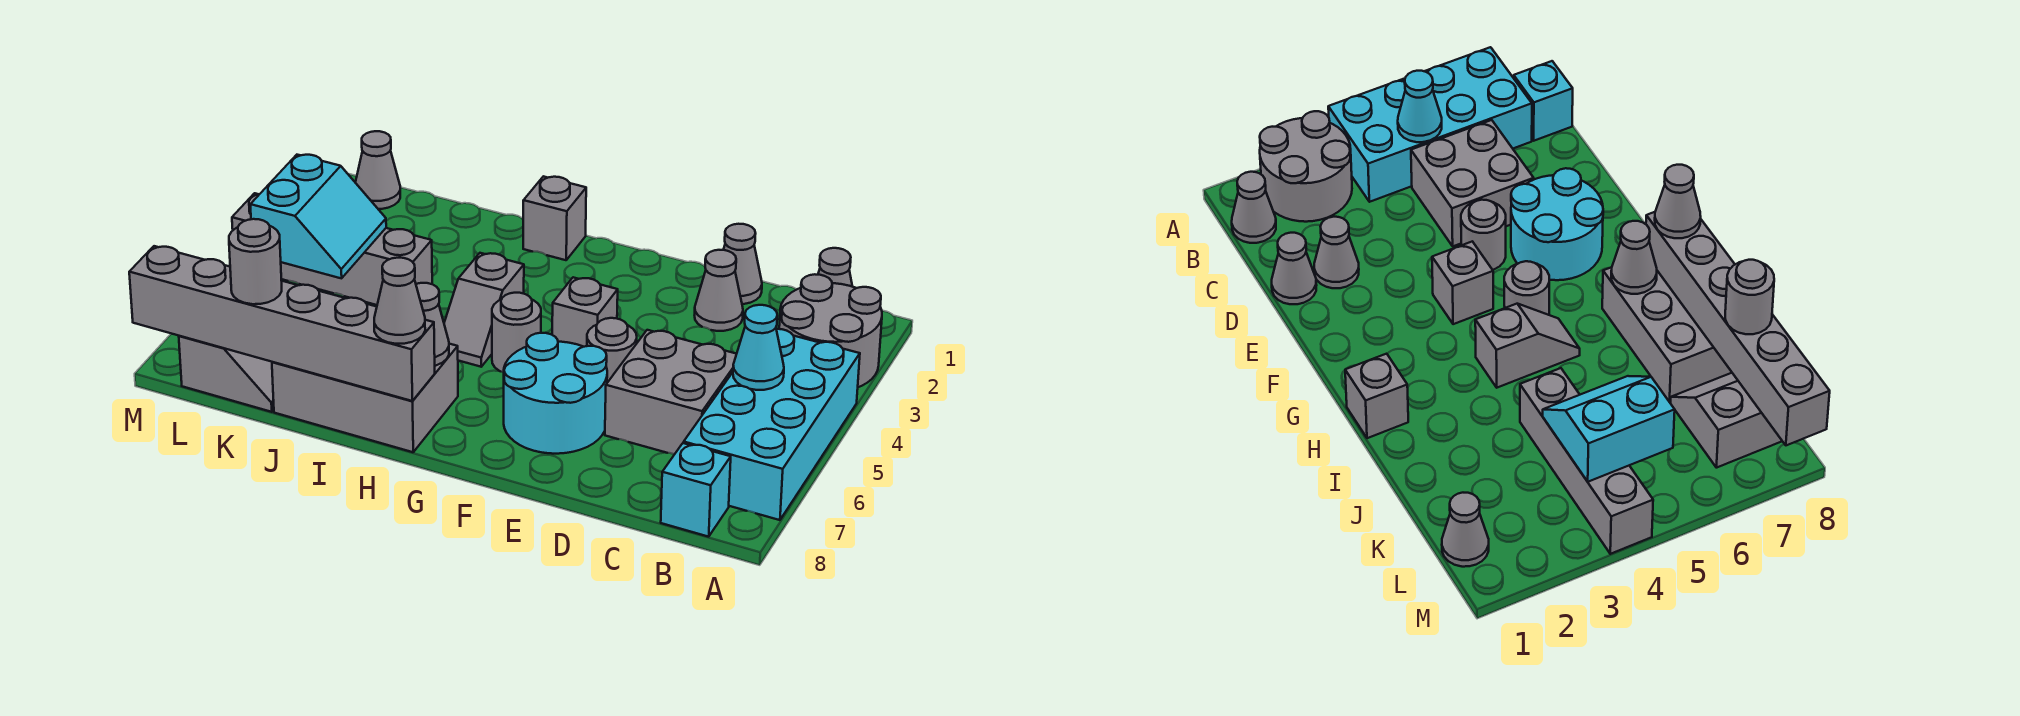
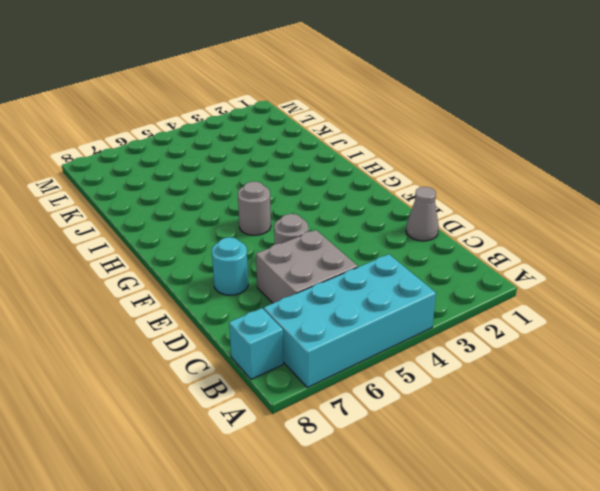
cyan round brick E7 level 1 -> cyan round brick E6:F7 level 1
none -> grey round brick A2:B3 level 1
none -> grey cone B1 level 1
none -> grey cone D2 level 1

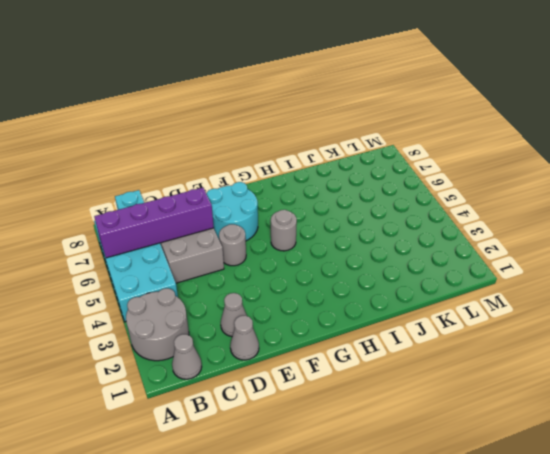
purple brick A6:D6 level 2 -> none
none -> grey brick F4 level 1
none -> grey brick H1 level 1
none -> grey slope H4:H5 level 1 top 4

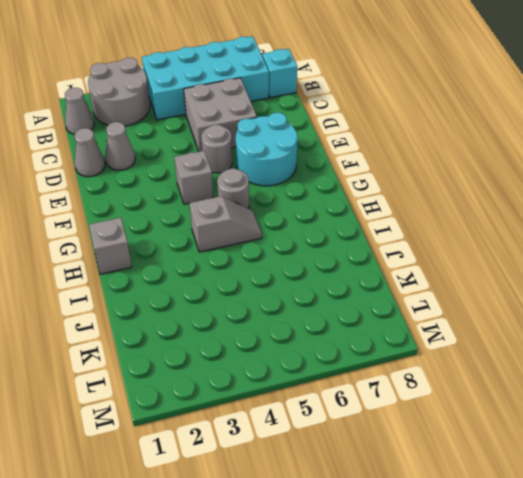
none -> grey brick H7:J8 level 1
none -> grey brick J4:M4 level 1
none -> grey slope K7:L8 level 1 top L

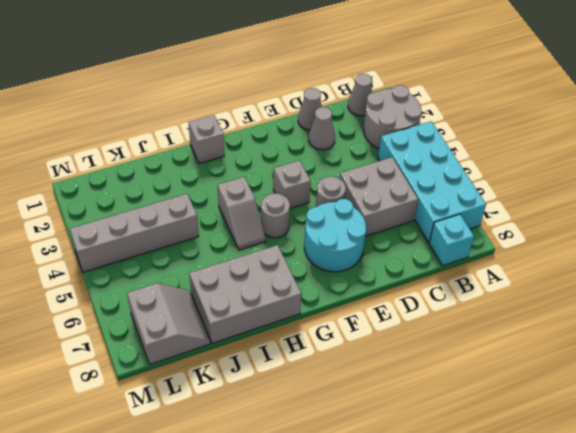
none -> grey cone L1 level 1
none -> cyan cone B5 level 2
none -> grey cone H7 level 2

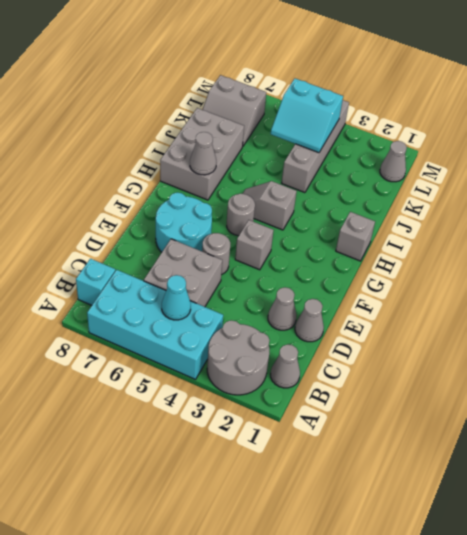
none -> grey brick H8:M8 level 2
none -> grey cone H8 level 3
none -> grey round brick K8 level 3

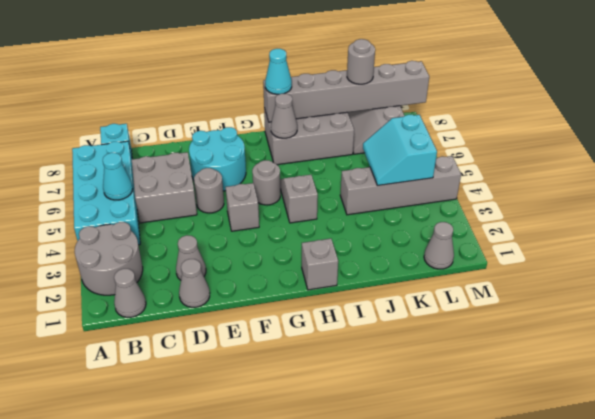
cyan cone H8 level 3 -> grey cone H8 level 3

